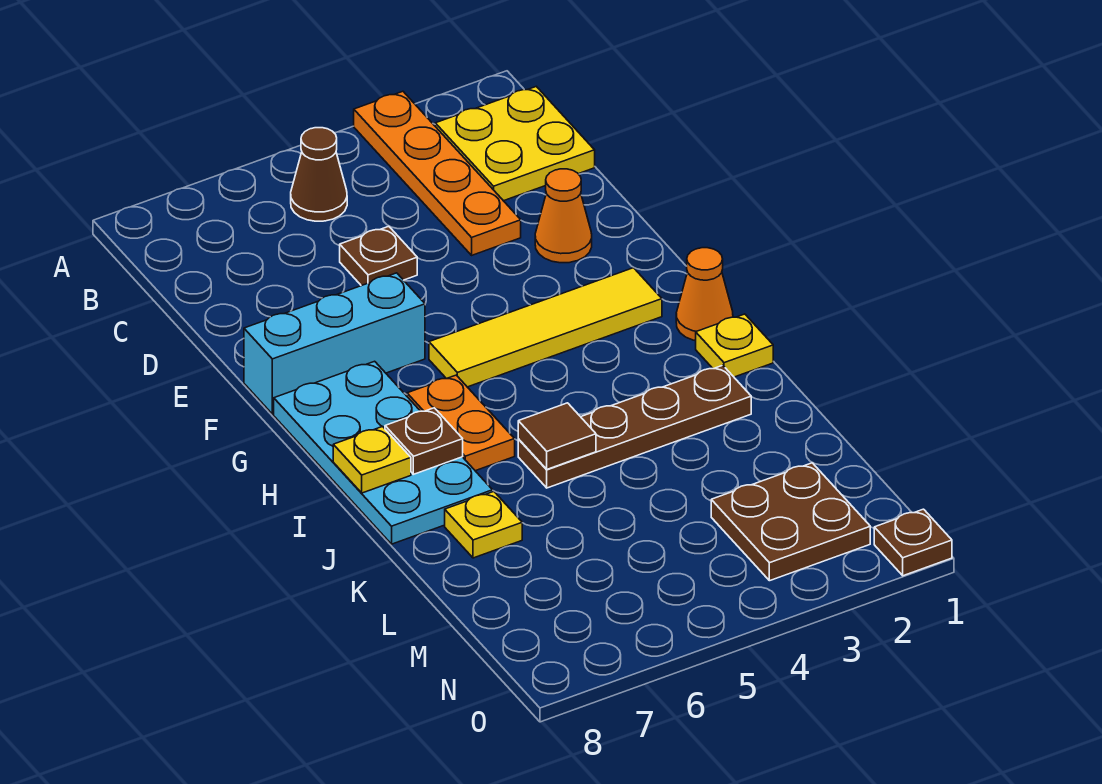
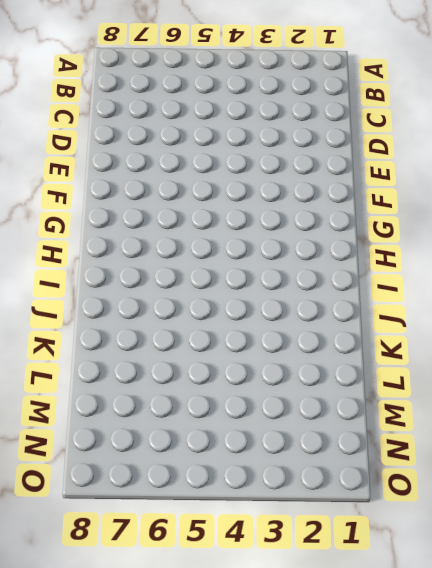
none -> orange plate A3:D3 level 1
none -> yellow plate B1:C2 level 1
none -> brown cone B5 level 1

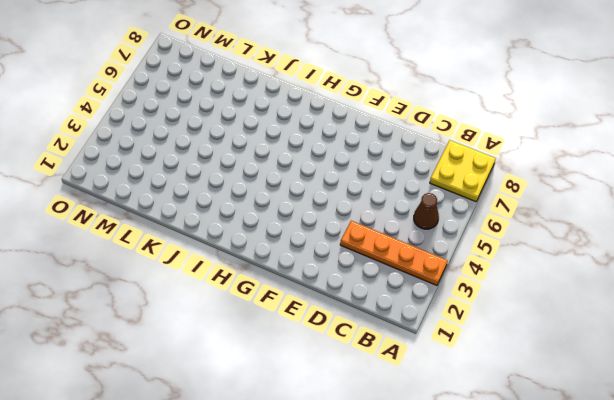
yellow plate A7:B8 level 1 -> yellow plate B1:C2 level 1
none -> brown plate D5 level 1
none -> orange cone E2 level 1
none -> cyan brick F6:F8 level 1

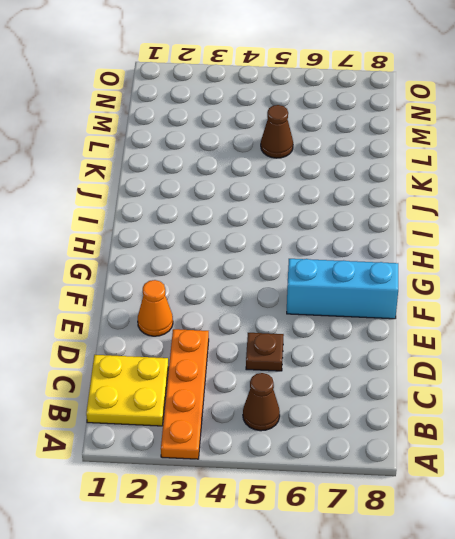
brown cone L5 level 1 -> none
none -> yellow tile G2:G5 level 1
none -> cyan plate G7:J8 level 1
none -> orange cone H1 level 1

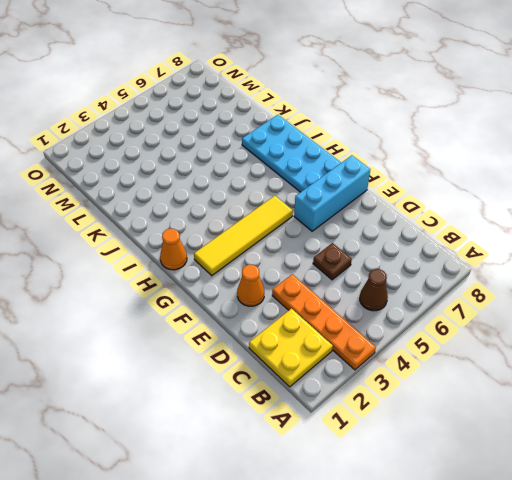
none -> orange plate H6:I6 level 1
none -> yellow plate I1 level 1
none -> brown plate J2:J5 level 1

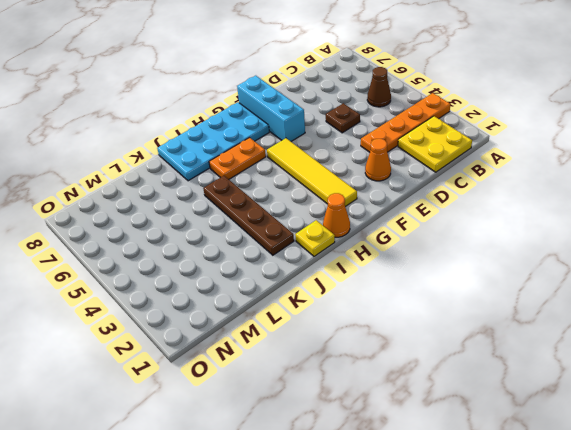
none -> yellow plate K7 level 1
none -> brown plate M2:N3 level 1
none -> brown plate O1 level 1

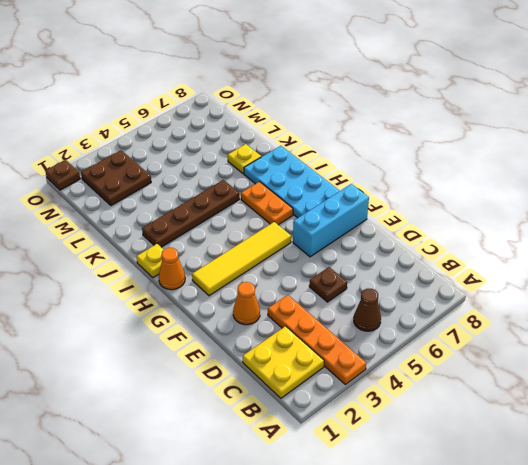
none -> brown plate I7 level 2
none -> yellow plate I8 level 2
none -> brown tile J5 level 2

